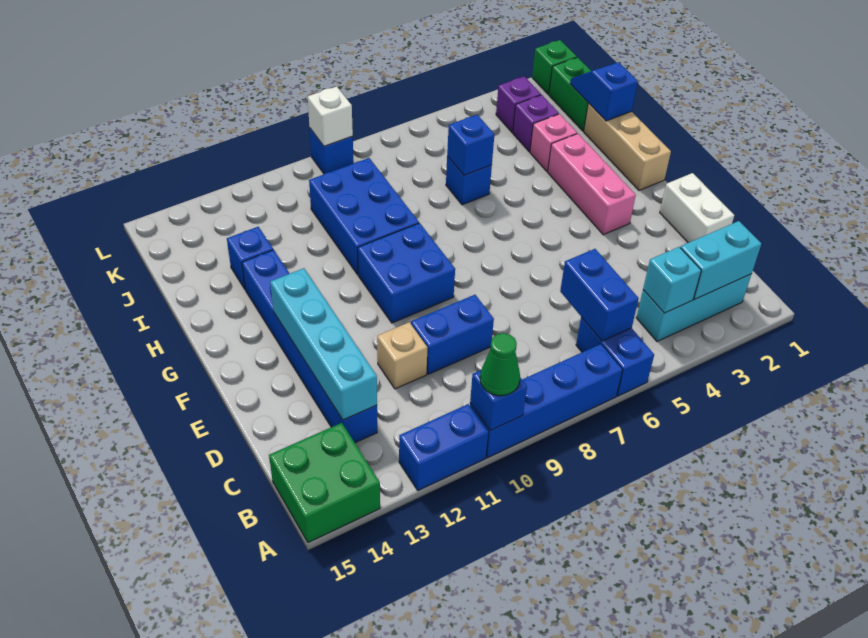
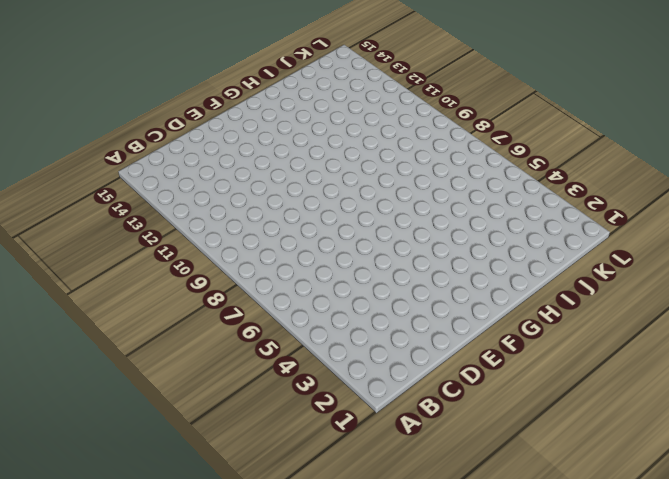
none -> blue brick A6:B6 level 1
none -> blue brick A7:A10 level 1
none -> blue brick A11:A12 level 1
none -> green brick A14:B15 level 1

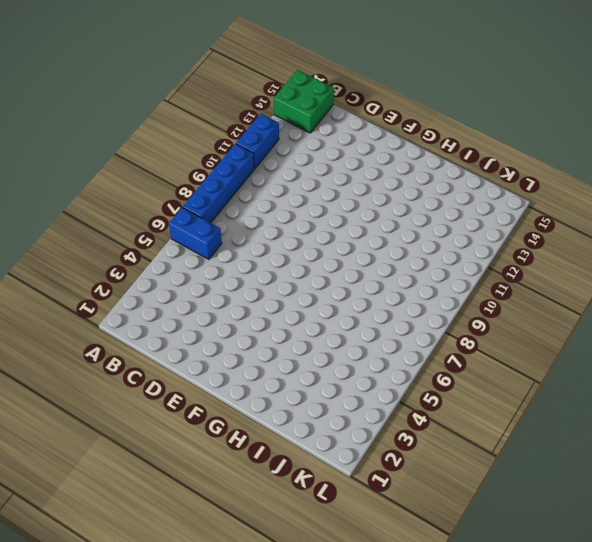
none -> cyan brick B2:B4 level 1
none -> blue brick C13:H13 level 1
none -> white brick D1:E1 level 1
none -> blue brick D9:D10 level 1

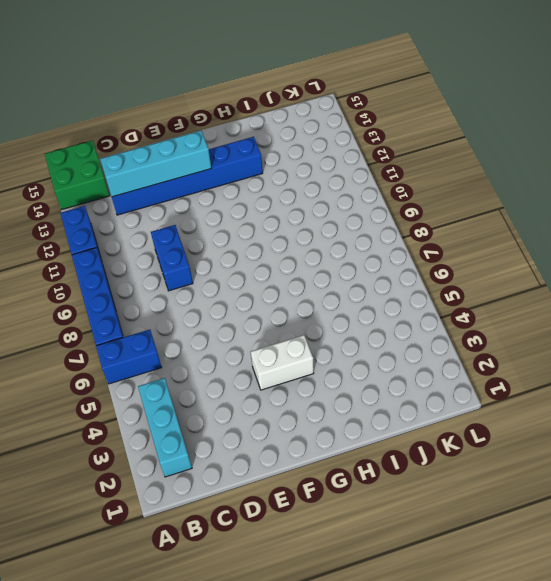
white brick F4:G4 level 1 -> white brick D1:E1 level 1
none -> tan brick D11 level 1
none -> pink brick F3:H3 level 1
none -> blue brick F9:G10 level 1
none -> tan brick G1:I1 level 1

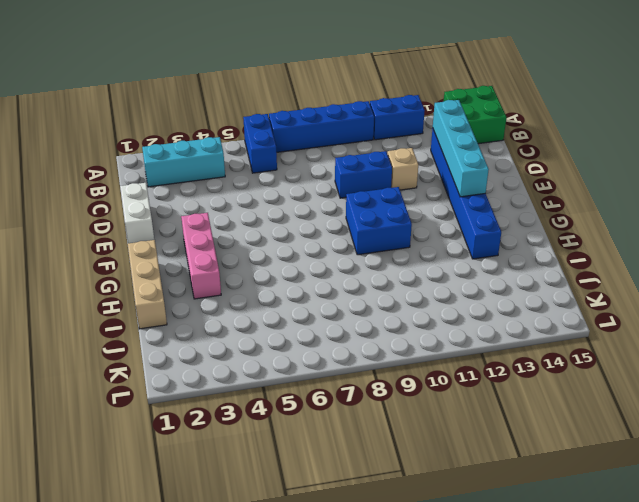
none -> blue brick H9:J10 level 1
none -> pink brick I3 level 1
none -> blue brick I6 level 1
none -> blue brick I13 level 1

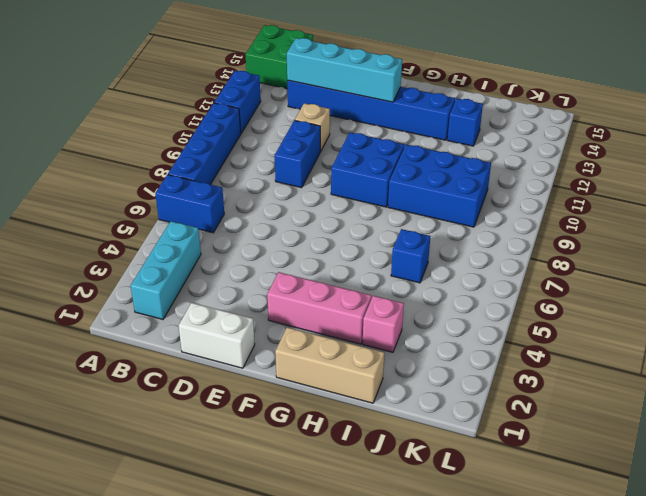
none -> green brick J1:K1 level 1
none -> purple brick J3 level 1
none -> purple brick K3 level 1
none -> green brick L1 level 1

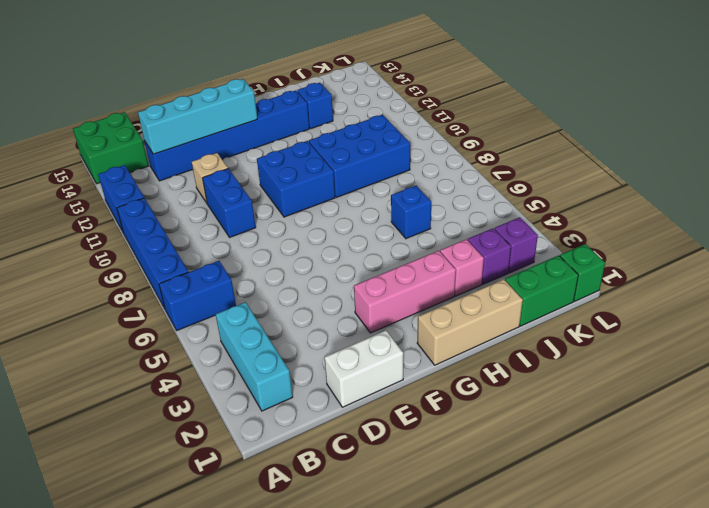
none -> blue brick L9 level 1
none -> blue brick A10 level 2
none -> cyan brick B2:B3 level 2
none -> cyan brick B4 level 2

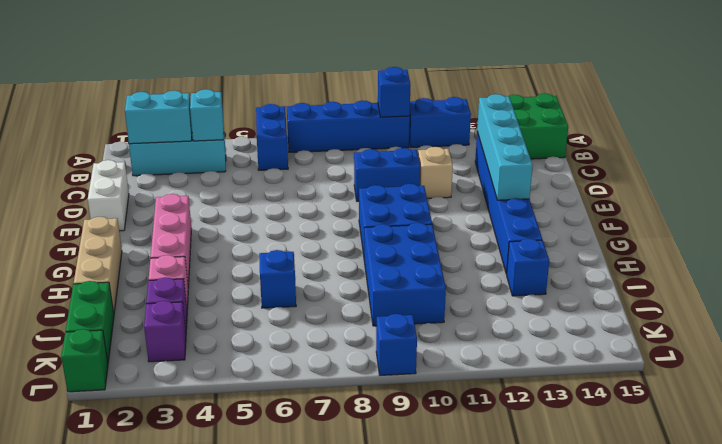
none -> blue brick B6:C6 level 2
none -> blue slope I1:J1 level 2 top I
none -> blue brick I6 level 2
none -> white brick L9 level 2

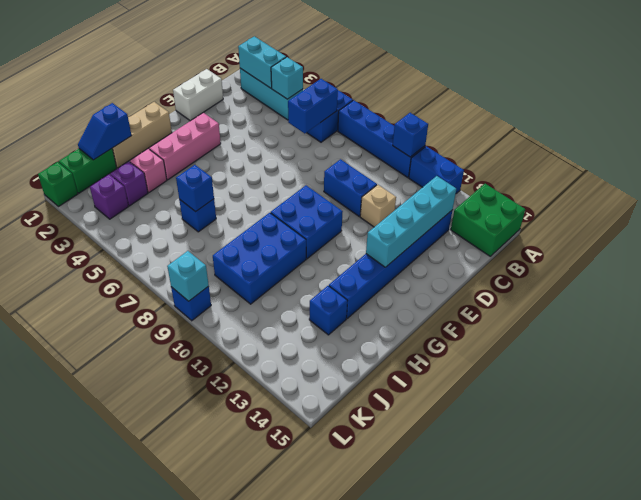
cyan brick L9 level 2 -> white brick L9 level 2
none -> green cone A10 level 3

